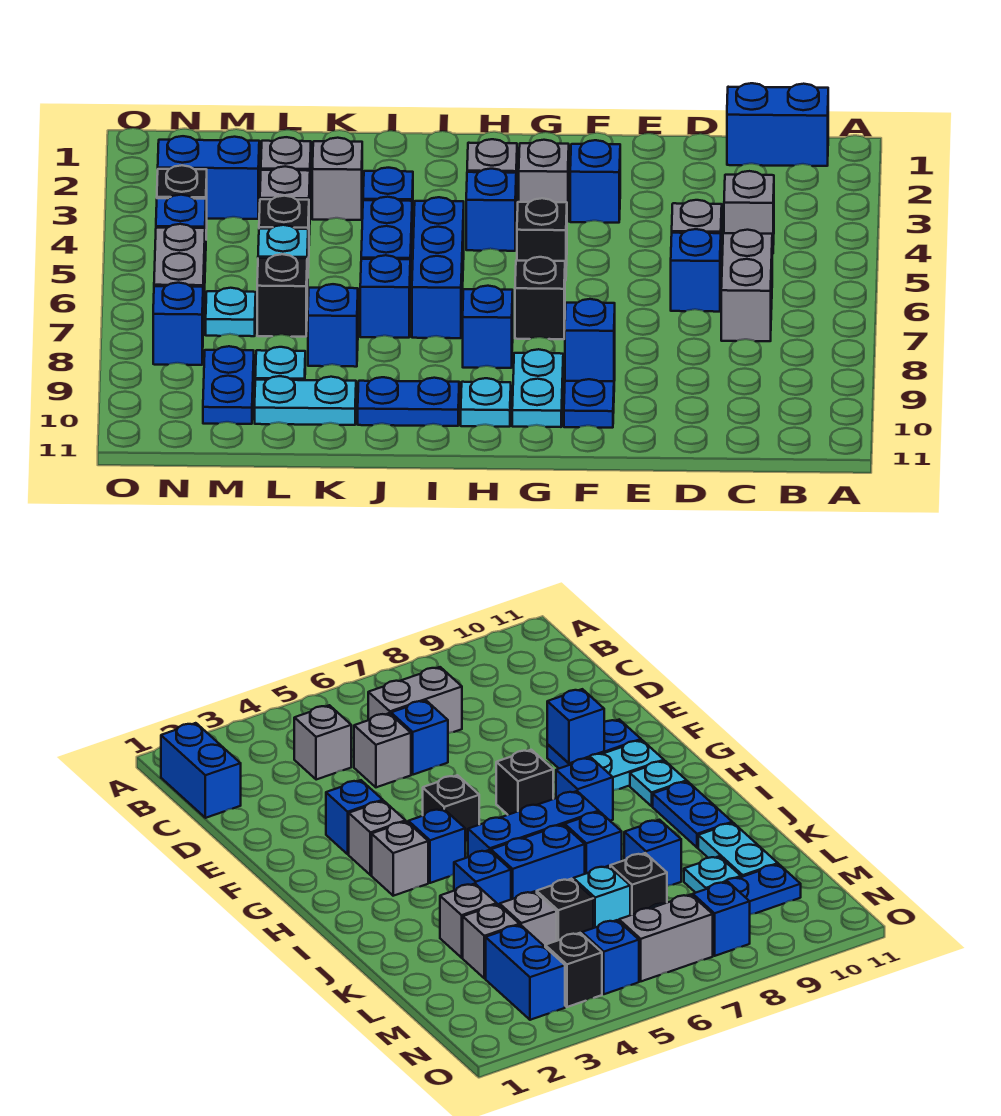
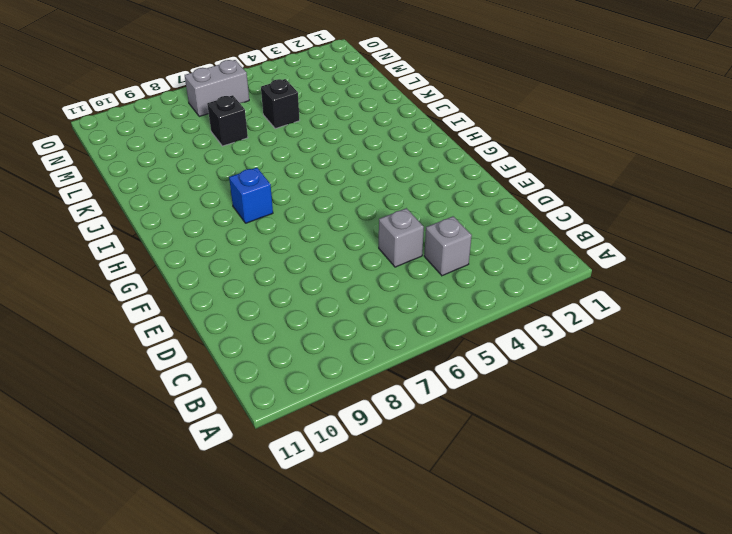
none -> blue brick B1:C1 level 1
none -> grey brick C6:C7 level 1
none -> blue brick D6 level 1
none -> blue brick F3 level 1

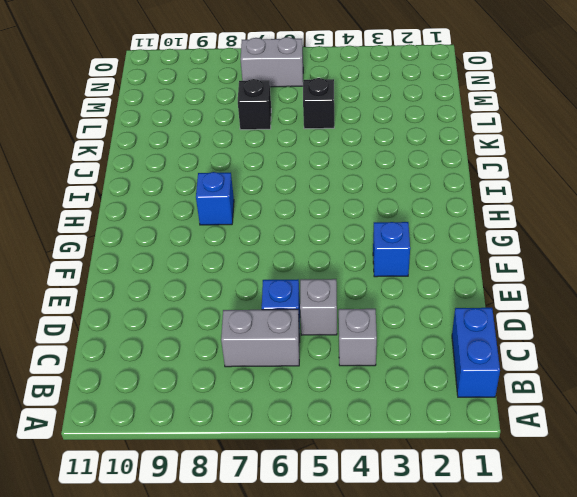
none -> blue plate F9:F10 level 1
none -> grey brick G3 level 1
none -> black brick G5 level 1
none -> black brick G7 level 1

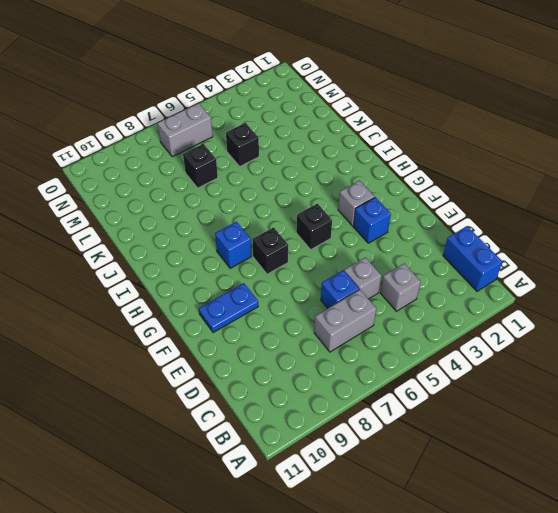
none -> cyan plate G9:G10 level 1
none -> grey brick H3 level 1
none -> blue brick H4 level 1
none -> cyan plate H10 level 1

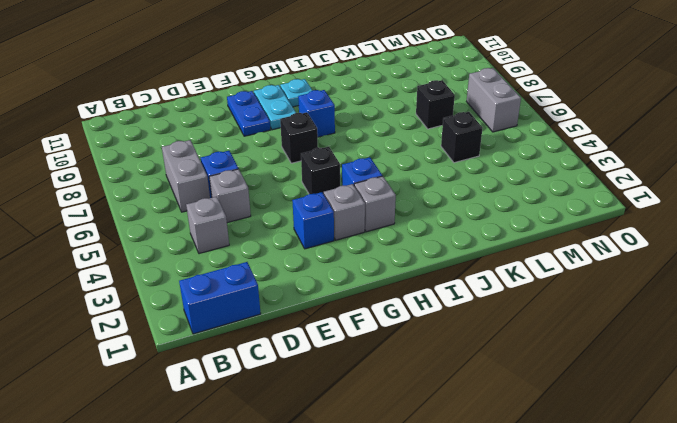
none -> blue brick I5:I7 level 1
none -> blue plate I10:J10 level 1
none -> blue brick J4 level 1
none -> blue brick J5:J6 level 1

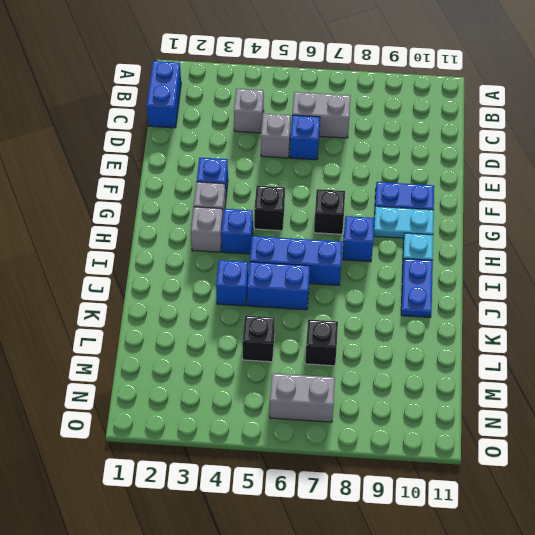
none -> blue brick J7 level 1
none -> grey brick K3 level 1
none -> blue brick K8 level 1
none -> cyan plate K10:L10 level 1

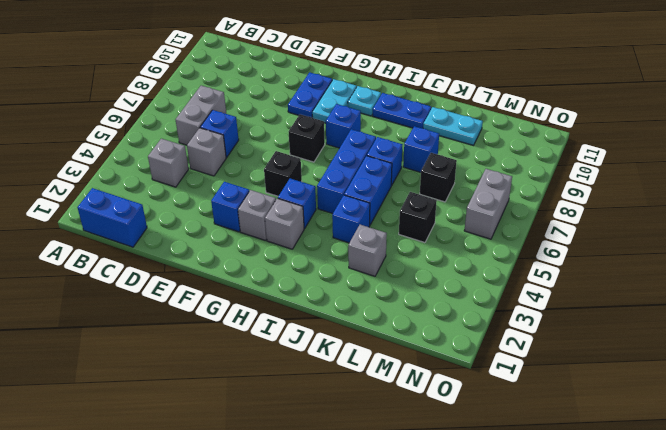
none -> grey brick L3 level 1
none -> grey brick L4 level 1
none -> cyan brick L6 level 1
none -> cyan plate L9 level 1

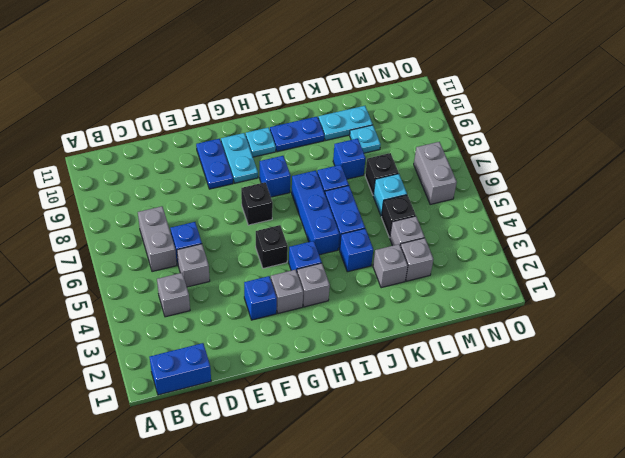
none -> blue brick M3:N3 level 1
none -> cyan plate M7 level 1
none -> blue plate M9:M10 level 1
none -> black brick N4 level 1

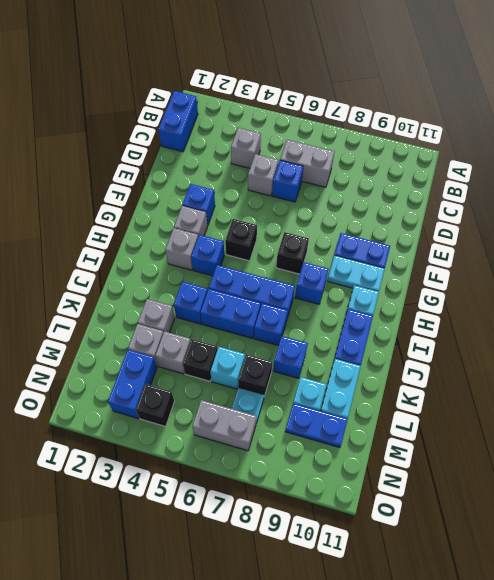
none -> blue brick N5 level 1
none -> blue brick N8 level 1
none -> blue brick F9 level 2

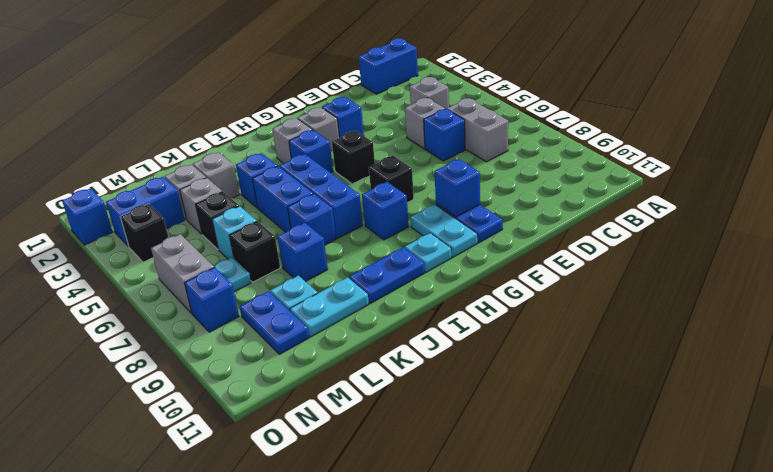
blue brick O2 level 1 -> blue brick N5 level 1

